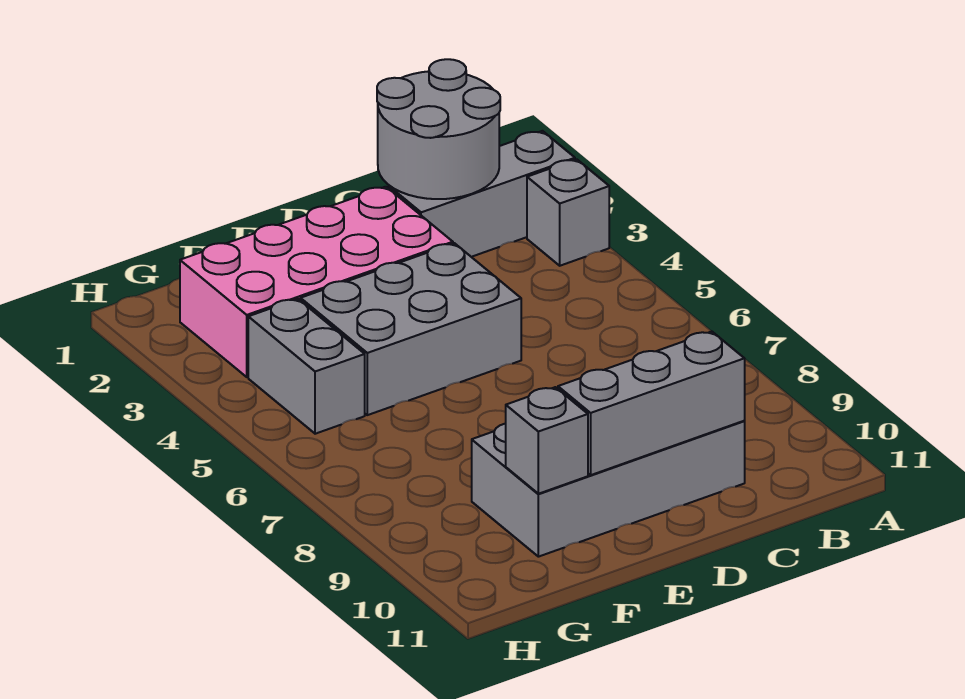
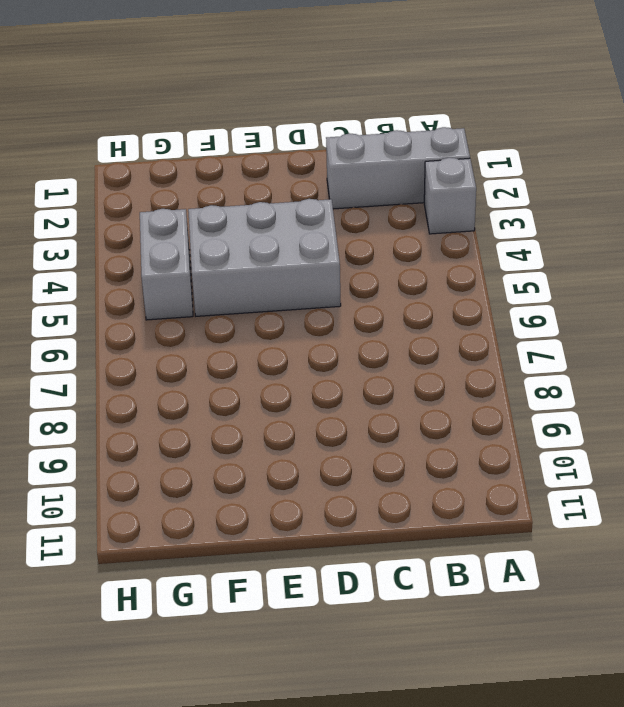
none -> grey brick C9:F10 level 1
none -> pink brick D2:G3 level 1

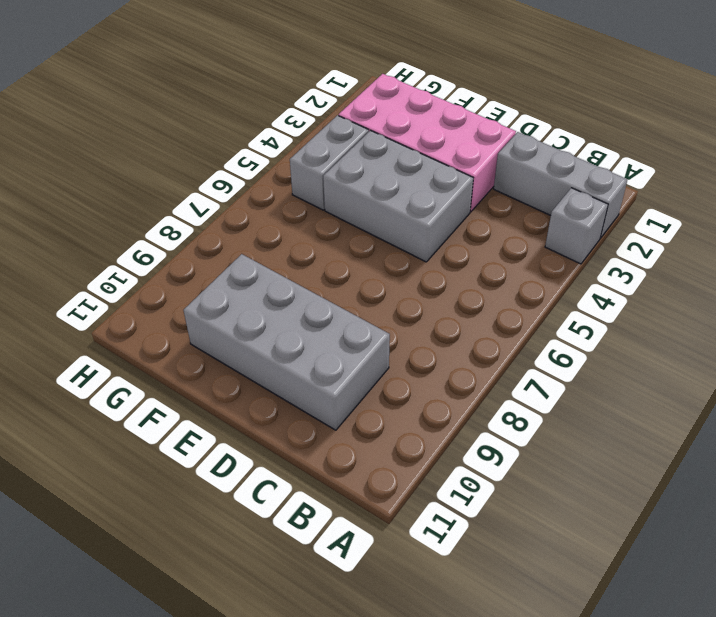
none -> grey round brick B1:C2 level 2
none -> grey brick C10:E10 level 2

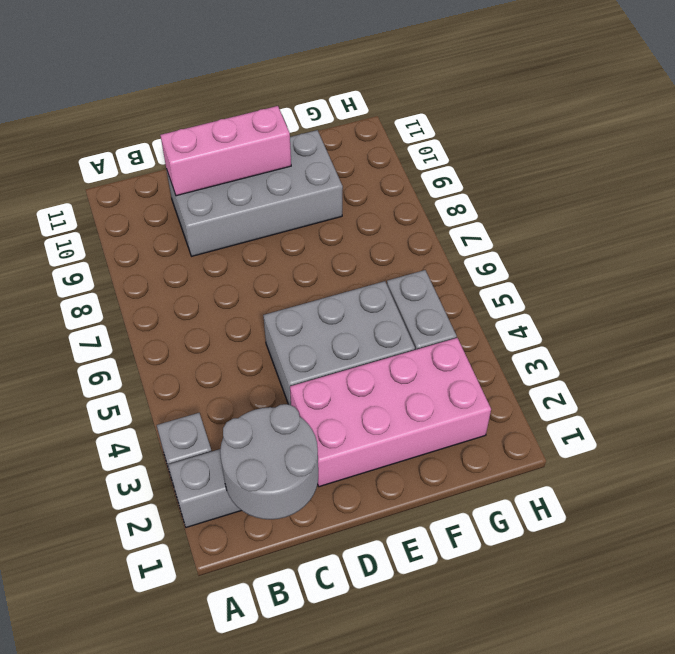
pink brick C10:E10 level 2 -> grey brick C10:E10 level 2
none -> grey brick F10 level 2

